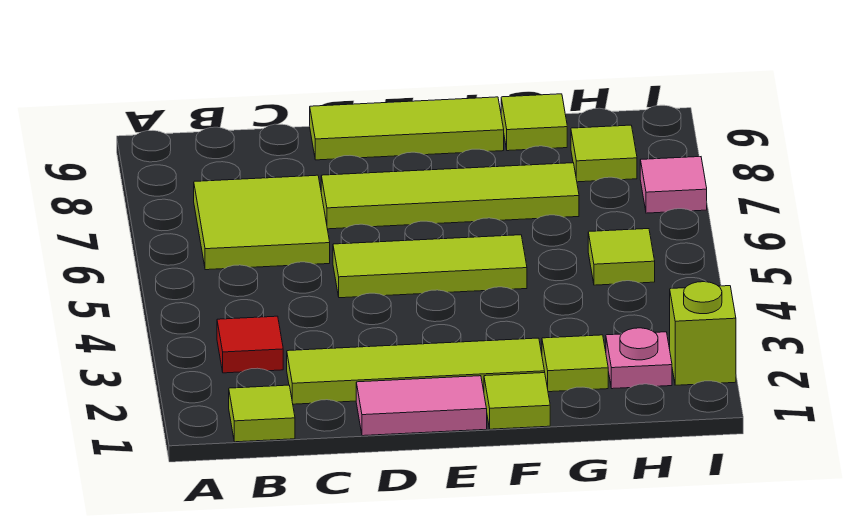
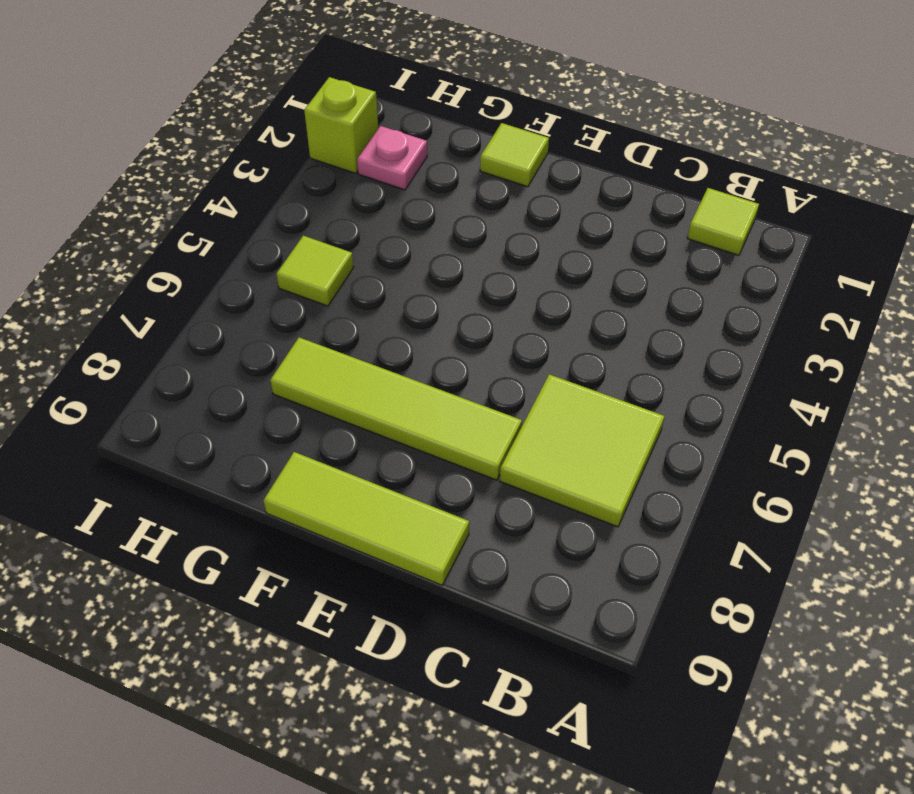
none -> red tile B3 level 1
none -> lime tile C2:F2 level 1
none -> pink tile D1:E1 level 1

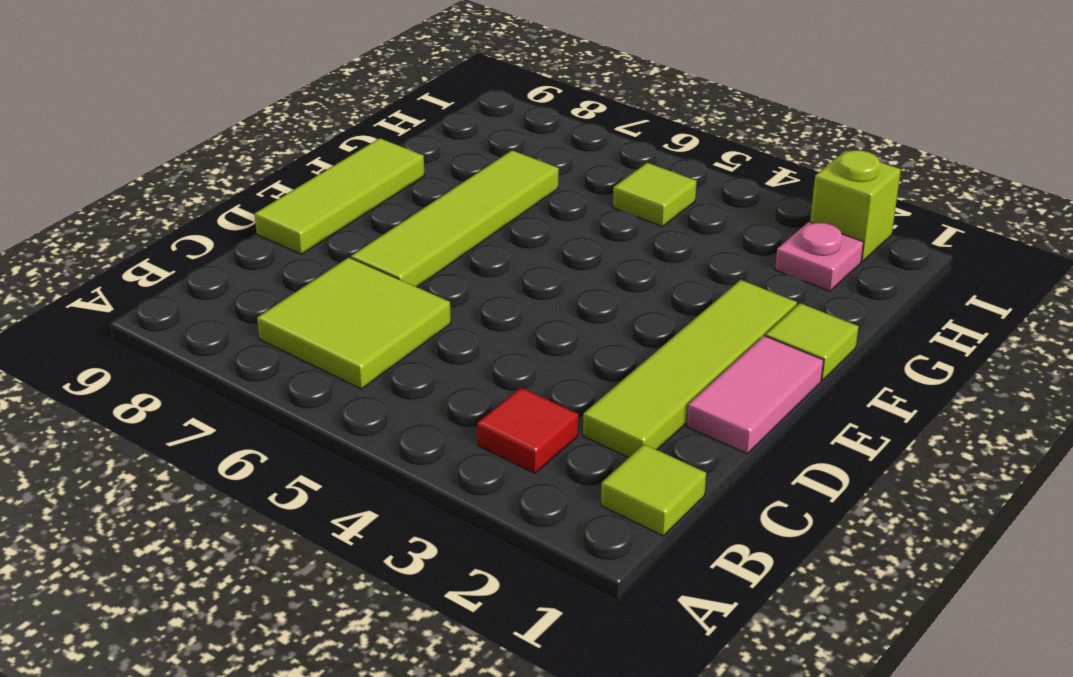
none -> lime tile D5:F5 level 1
none -> lime tile G2 level 1
none -> lime tile G9 level 1

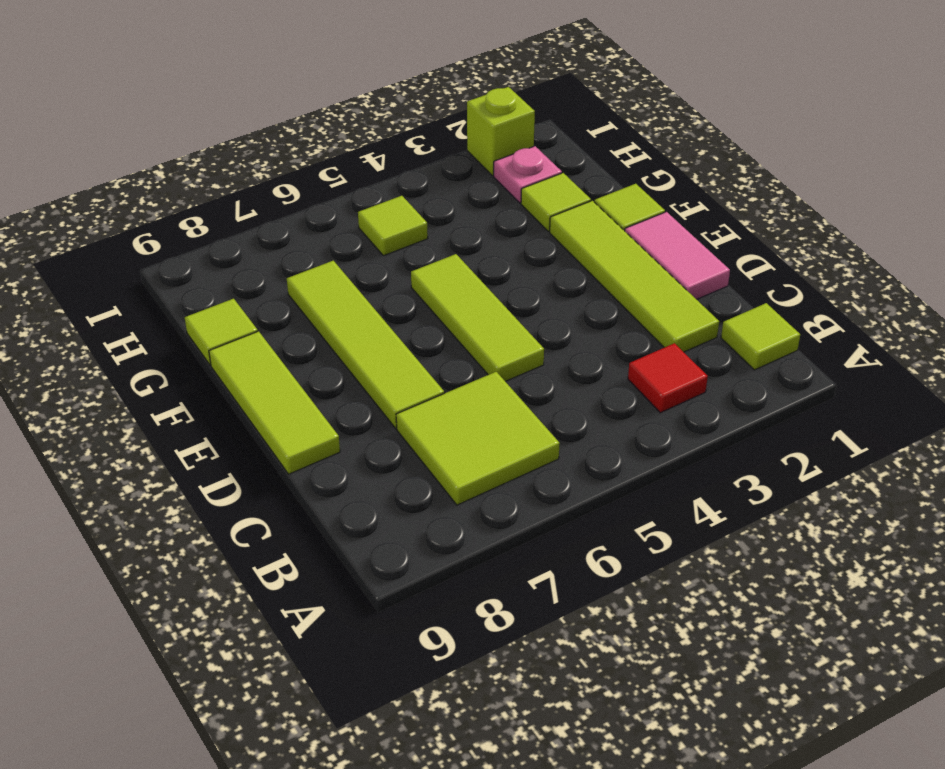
none -> lime tile H8 level 1
none -> pink tile I7 level 1

